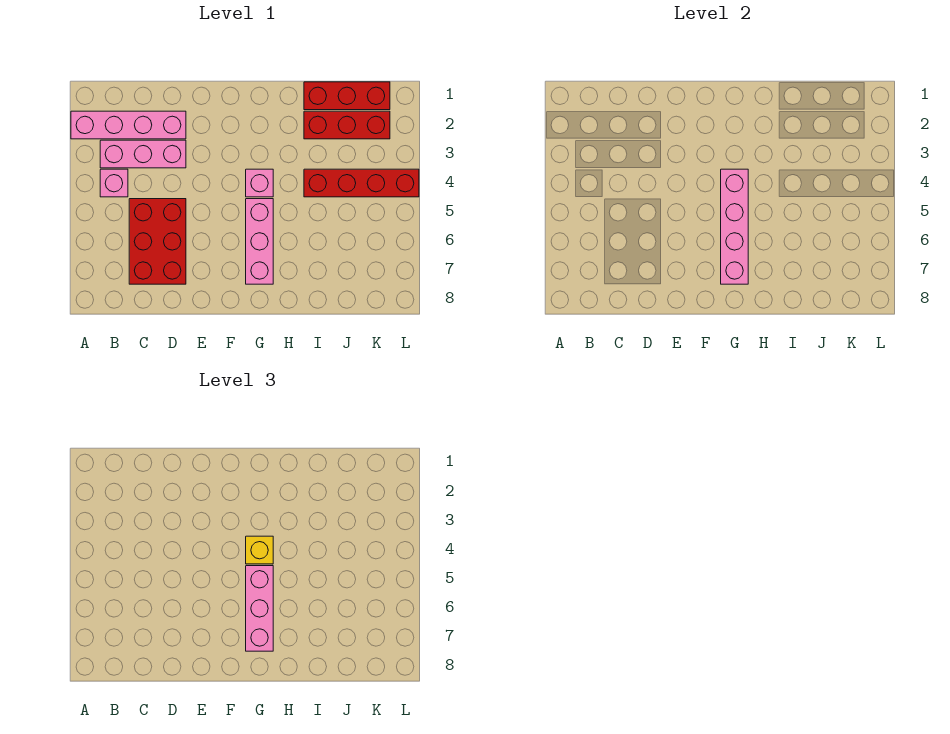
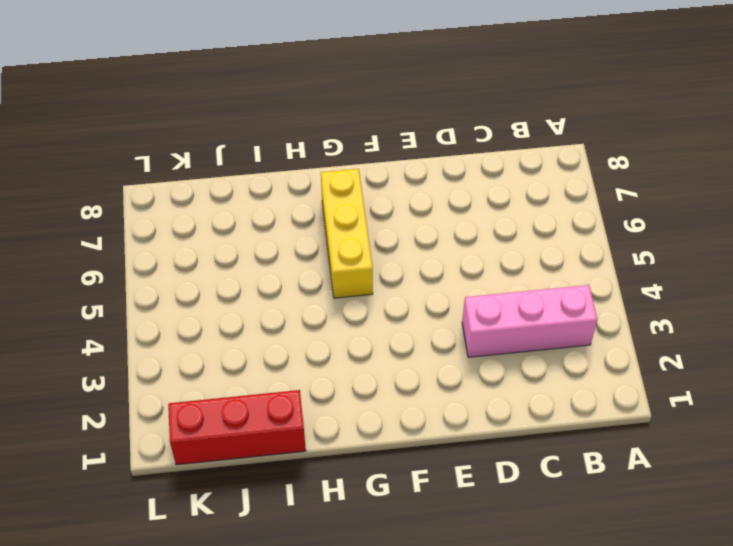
yellow brick G5:G7 level 1 -> pink brick G5:G7 level 1
none -> pink brick A2:D2 level 1
none -> pink brick B4 level 1
none -> red brick C5:D7 level 1

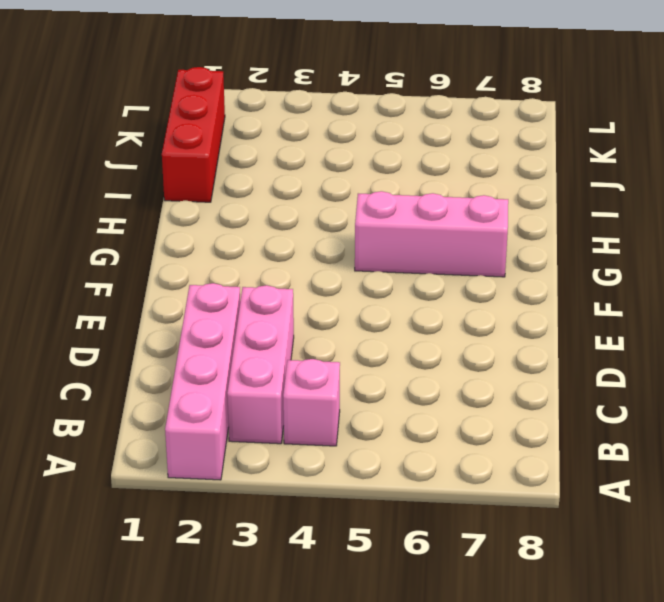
none -> red brick C5:D7 level 1
none -> pink brick G4 level 1
none -> red brick I2:K2 level 1

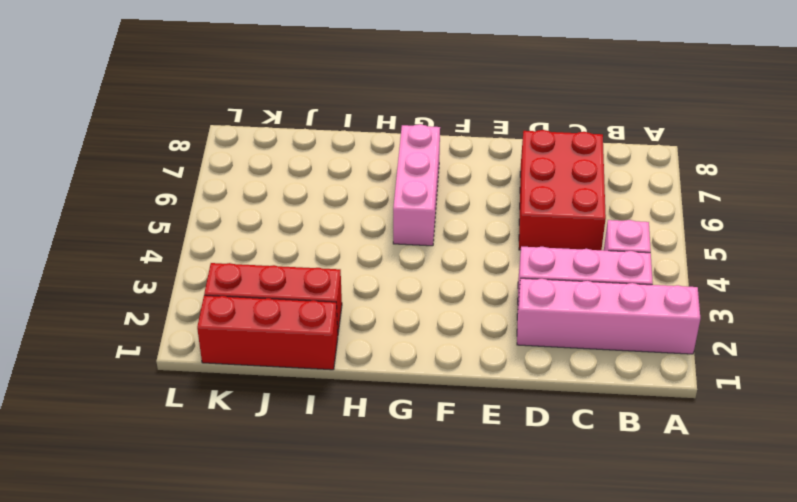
none -> pink brick G4 level 1
none -> red brick I4:L4 level 1
none -> pink brick G4:G7 level 2

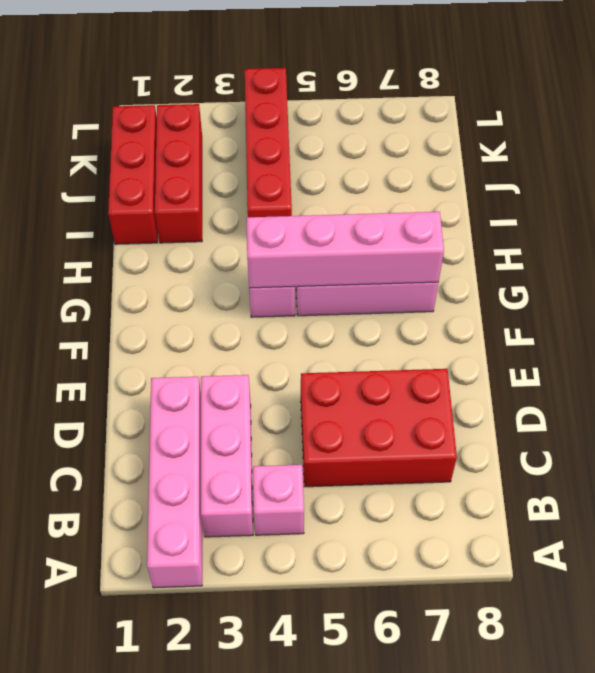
none -> yellow brick G4 level 3
none -> pink brick G5:G7 level 3

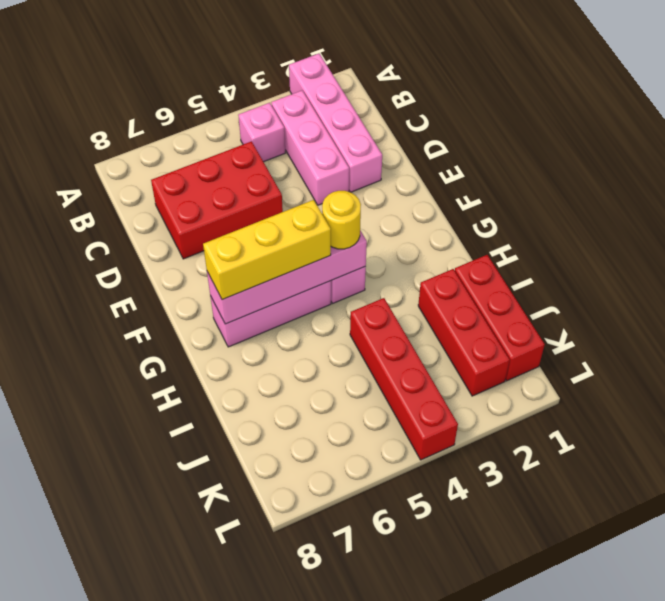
yellow round brick G4 level 3 -> yellow brick G4 level 3
yellow brick G5:G7 level 3 -> pink brick G5:G7 level 3

